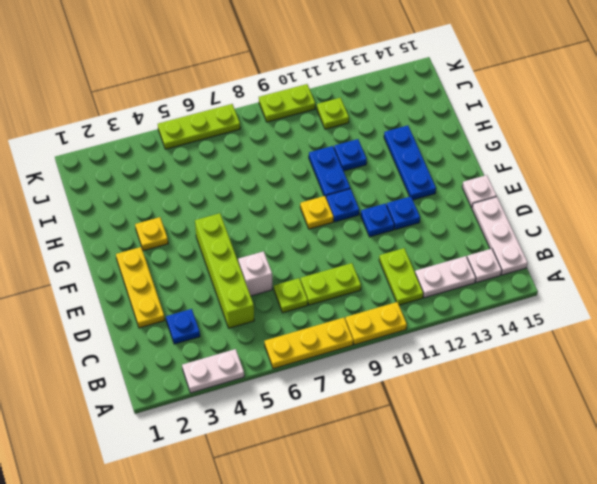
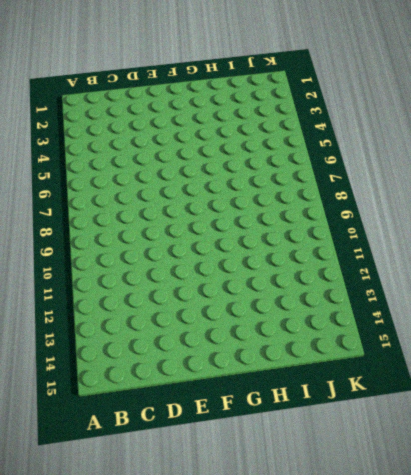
none -> white plate A3:A4 level 1
none -> yellow plate A6:A8 level 1
none -> yellow plate A9:A10 level 1

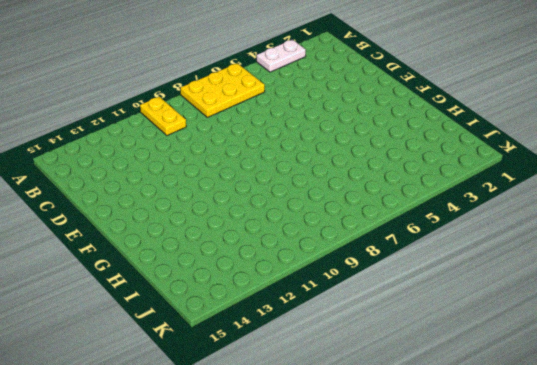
yellow plate A6:B8 level 1 -> yellow plate A6:A8 level 1
yellow plate A10:B10 level 1 -> yellow plate A9:A10 level 1
none -> lime plate B11:C11 level 1
none -> white plate B12:B13 level 1
none -> white plate B14 level 1

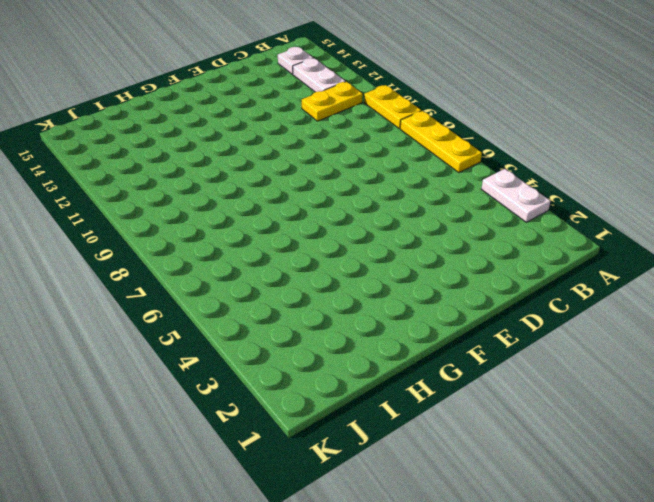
yellow plate B11:C11 level 1 -> lime plate B11:C11 level 1
none -> white plate B15:D15 level 1
none -> blue plate C3 level 1
none -> lime brick C5:F5 level 1

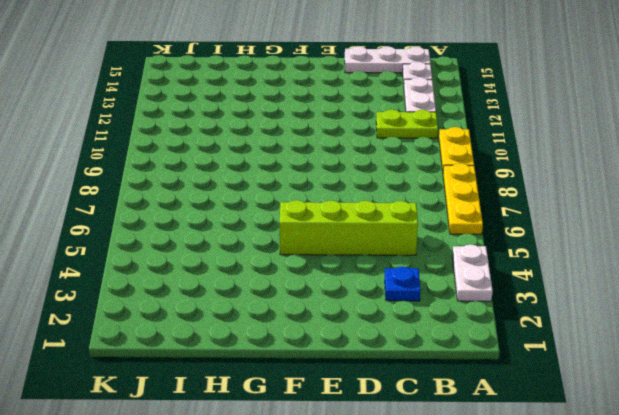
none -> lime plate C7 level 1
none -> lime plate C8:C9 level 1
none -> yellow plate D2:F2 level 1

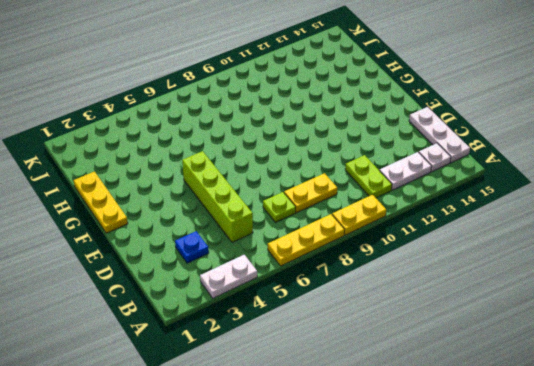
yellow plate C8:C9 level 1 -> lime plate C8:C9 level 1
yellow plate F1:H1 level 1 -> yellow plate D2:F2 level 1
none -> white brick D6 level 1
none -> blue plate E11 level 1
none -> blue plate E12 level 1

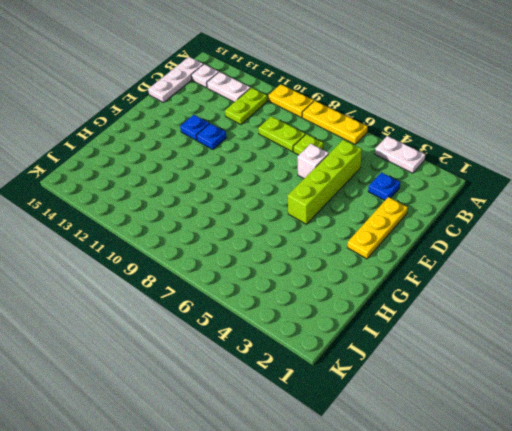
none -> white plate E15 level 1
none -> yellow plate F9 level 1
none -> blue plate F10 level 1

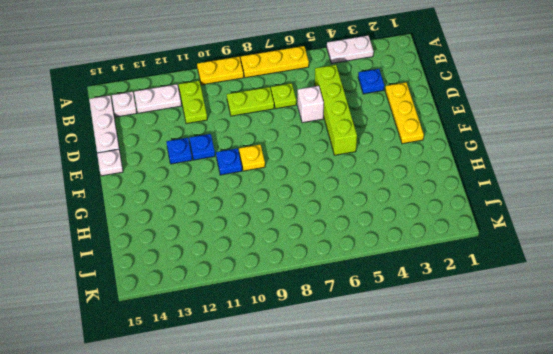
none -> blue plate F13:H13 level 1
none -> yellow plate G3 level 1
none -> blue plate G10:H10 level 1

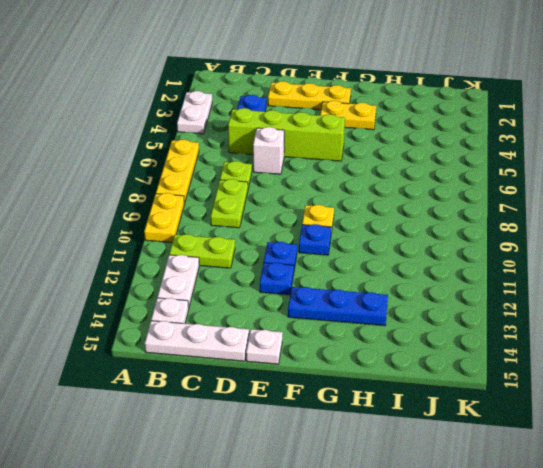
yellow plate F3:G3 level 1 -> yellow plate G3 level 1
none -> blue plate G10:H10 level 1
none -> blue plate H11 level 1
none -> lime plate J11 level 1

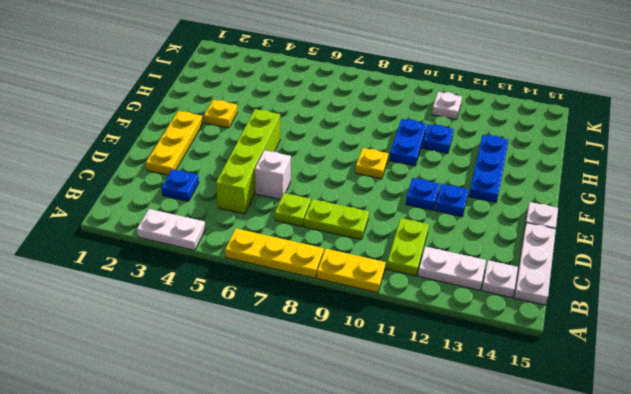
white plate J11 level 1 -> lime plate J11 level 1
none -> blue plate F10 level 1
none -> lime plate K5:K7 level 1
none -> lime plate K9:K10 level 1

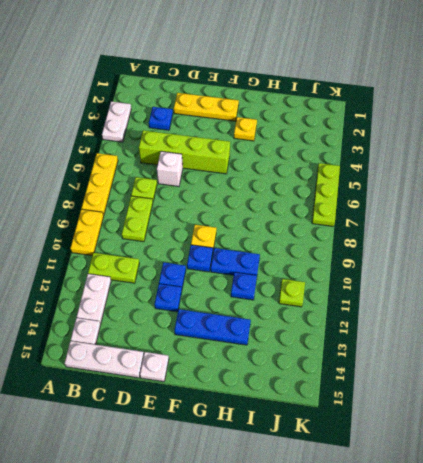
none -> lime plate K9:K10 level 1

